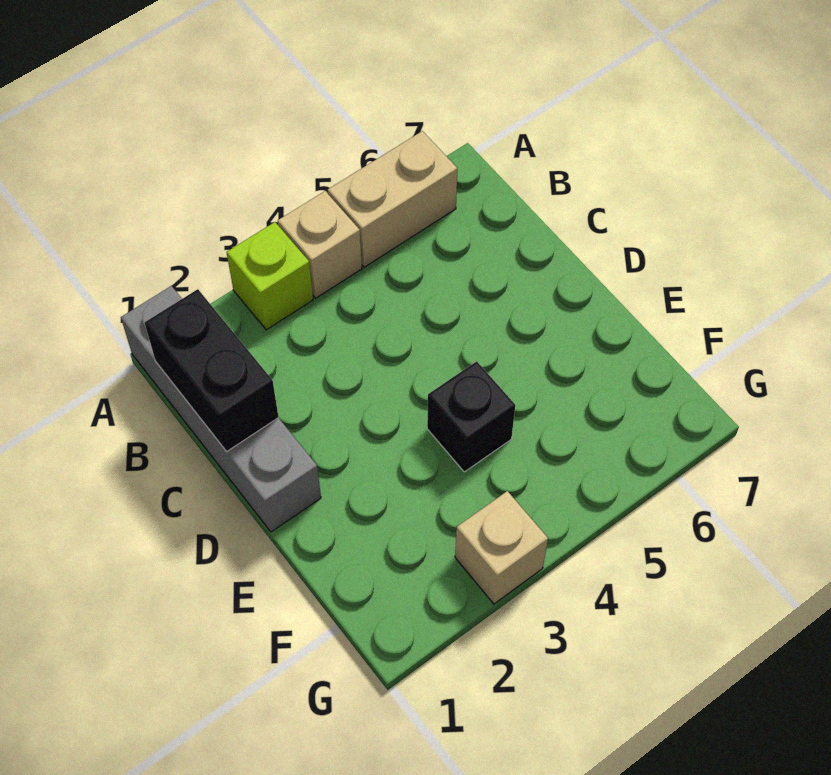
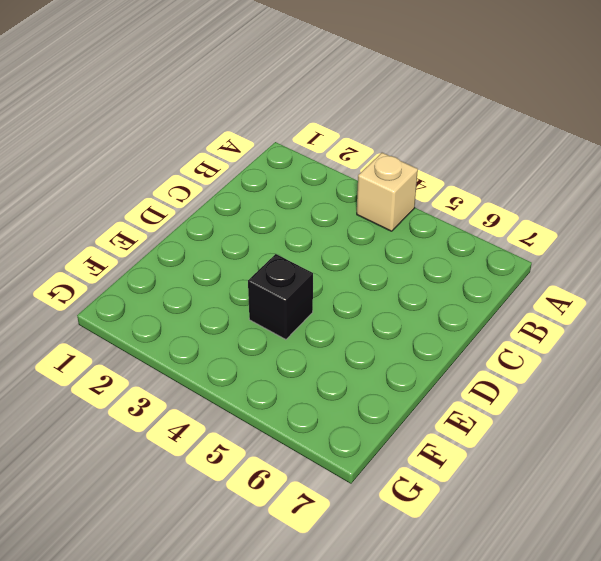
none -> grey brick A1:D1 level 1
none -> lime brick A3 level 1

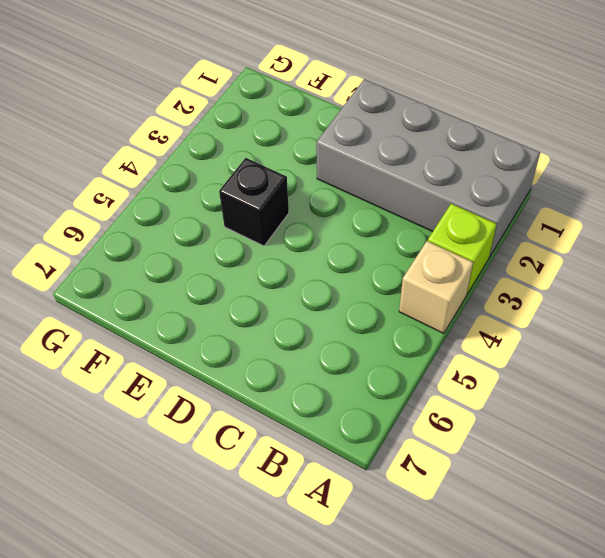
grey brick A1:D2 level 1 -> grey brick A1:D1 level 1
none -> tan brick A5:A6 level 1
none -> tan brick G3 level 1

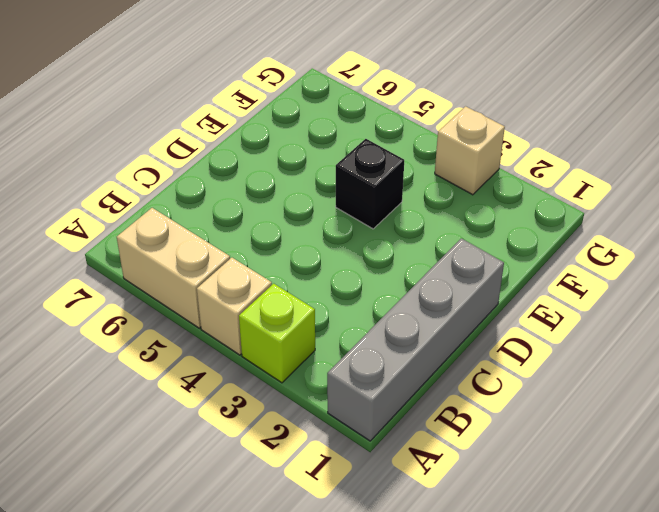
none -> black brick B1:C1 level 2

